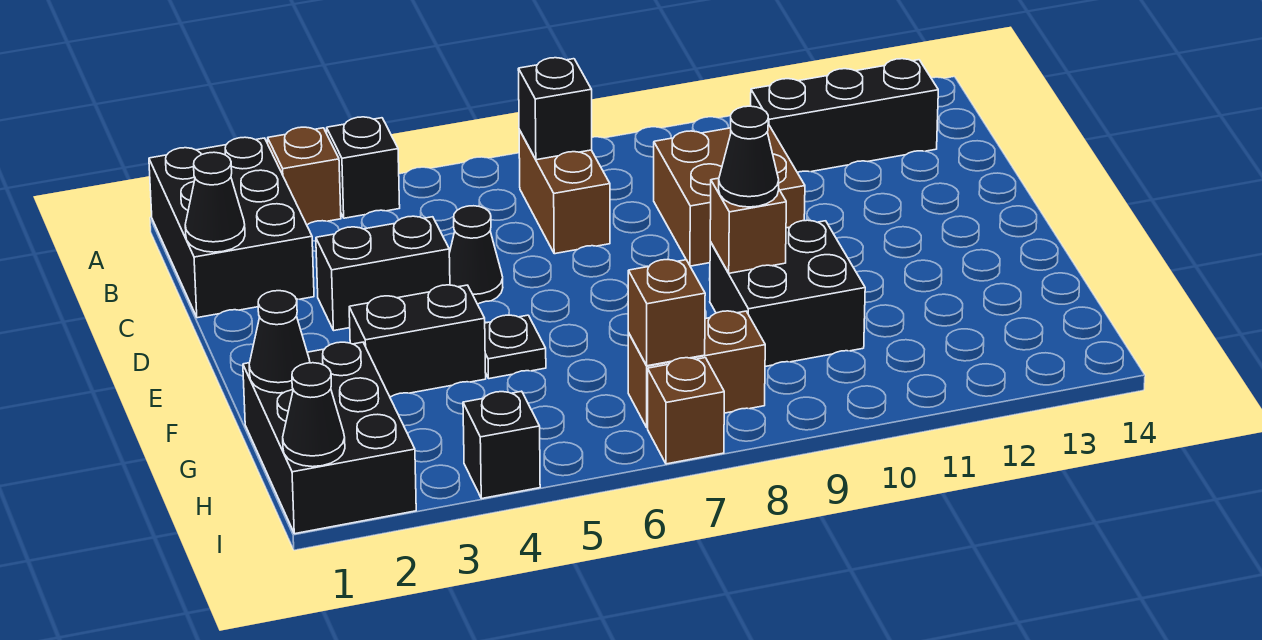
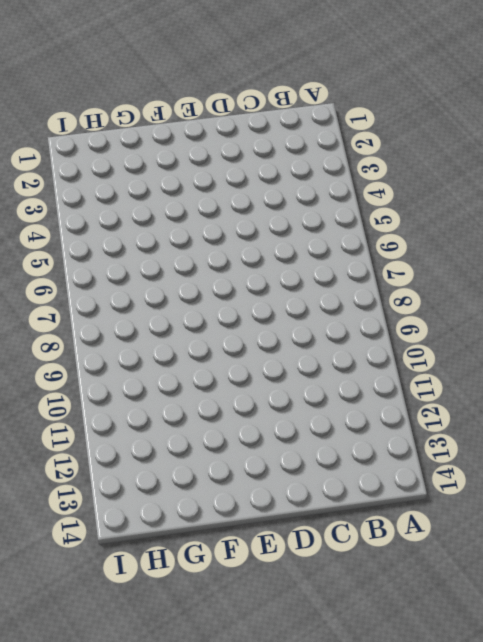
none -> black brick A1:C2 level 1
none -> brown brick A3 level 1
none -> black brick A4 level 1

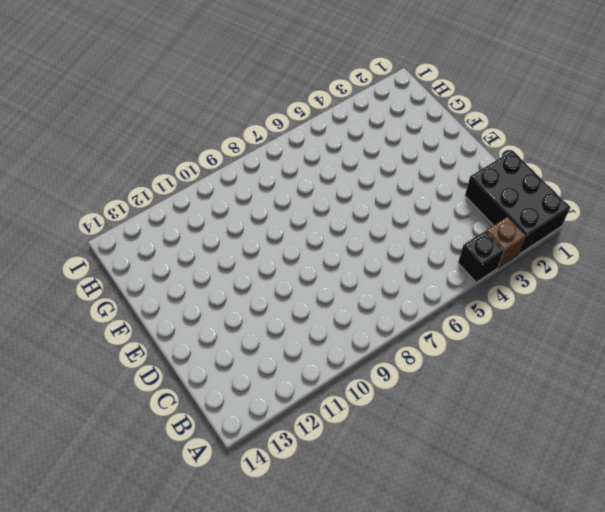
none -> brown brick B7:C7 level 1
none -> black brick B11:B13 level 1
none -> brown brick C9:D10 level 1

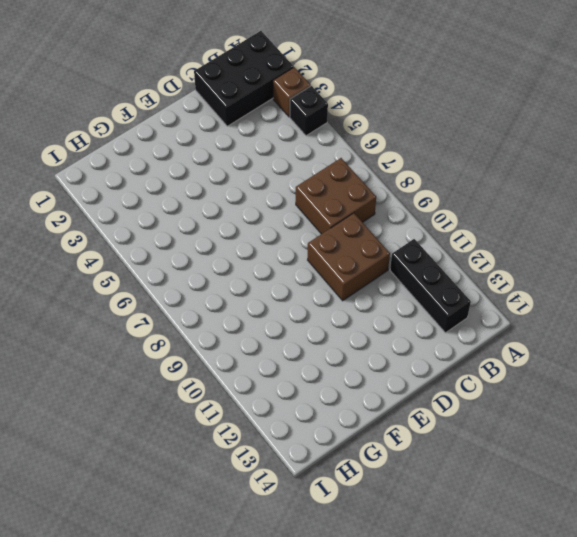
brown brick B7:C8 level 1 -> brown brick B7:C7 level 1
none -> black brick D3:D4 level 1
none -> black cone D5 level 1
none -> black brick F3:F4 level 1

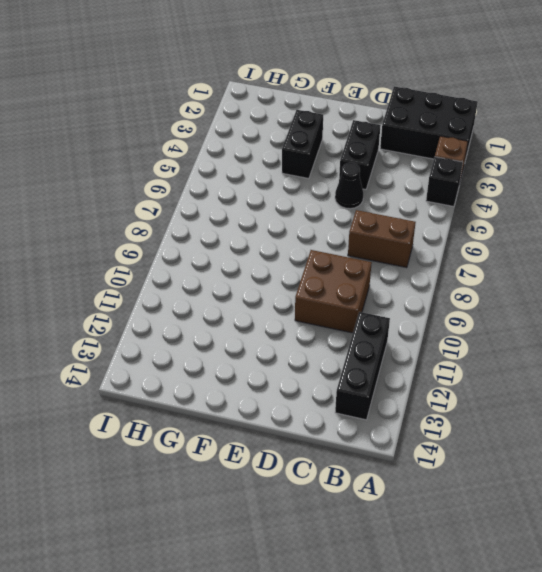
none -> black plate F5 level 1
none -> black brick F9:G10 level 1
none -> black brick G1:I2 level 1

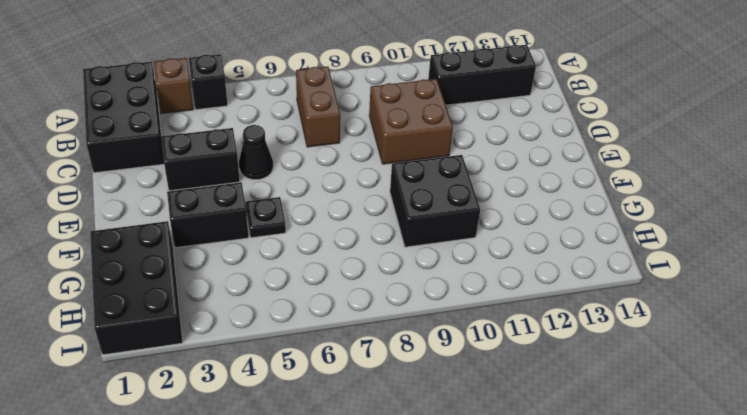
none -> brown brick H7:H8 level 1
none -> black brick I4 level 1
none -> brown brick I7 level 1

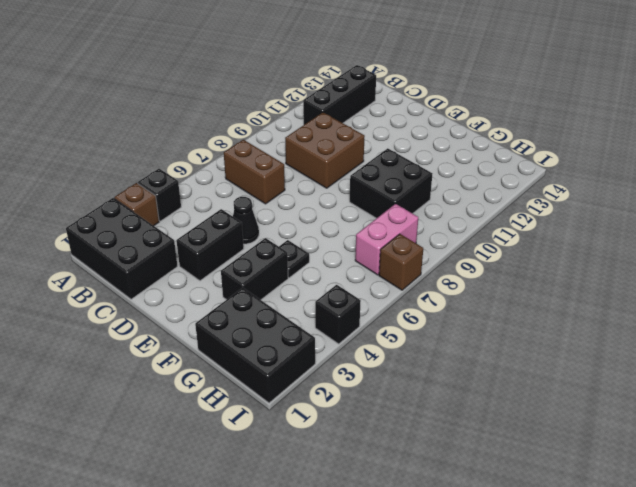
pink brick H7:H8 level 1 -> brown brick H7:H8 level 1
none -> black brick B7 level 2
none -> black cone C1 level 2
none -> brown brick F9 level 2

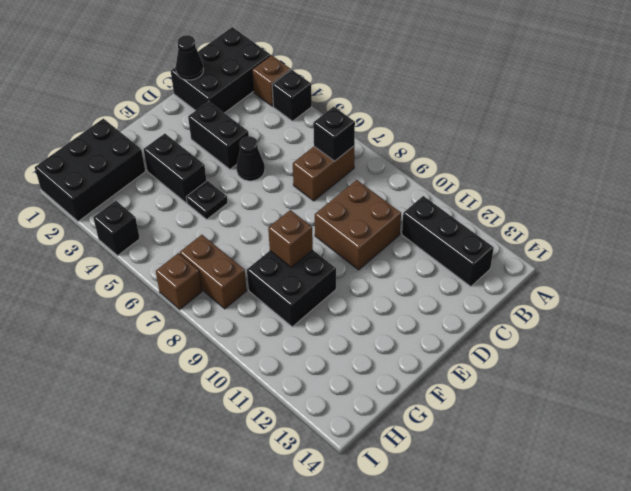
none -> black cone G1 level 2
none -> brown brick H7 level 2
none -> black cone I1 level 2

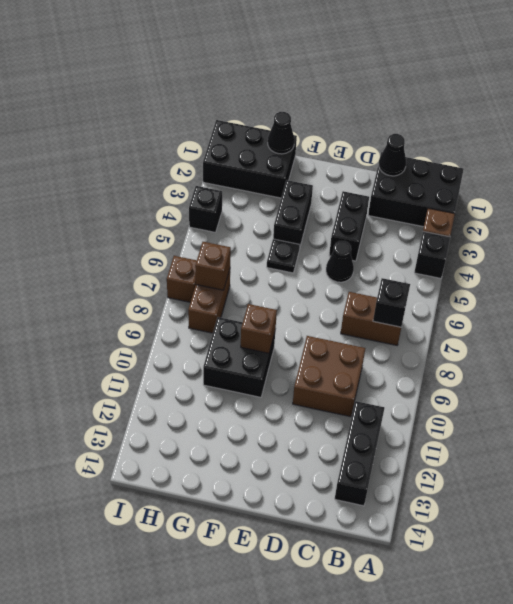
none -> black cone I1 level 2
none -> black cone F9 level 3

